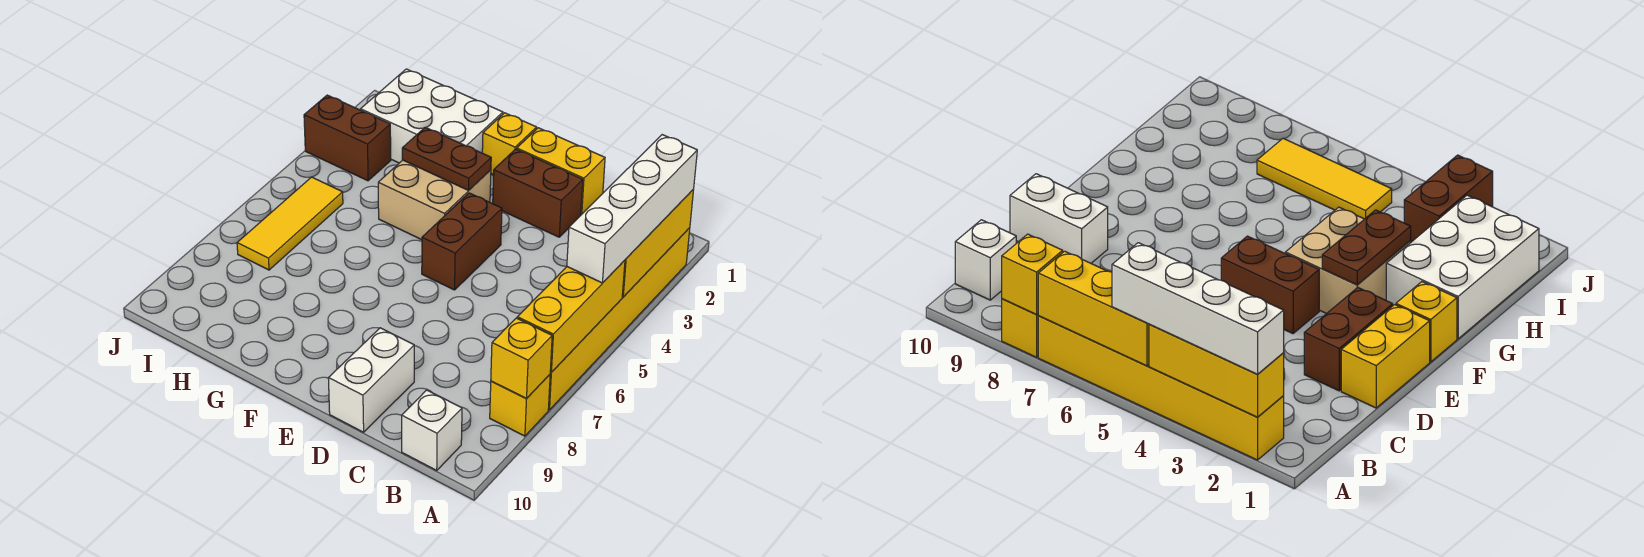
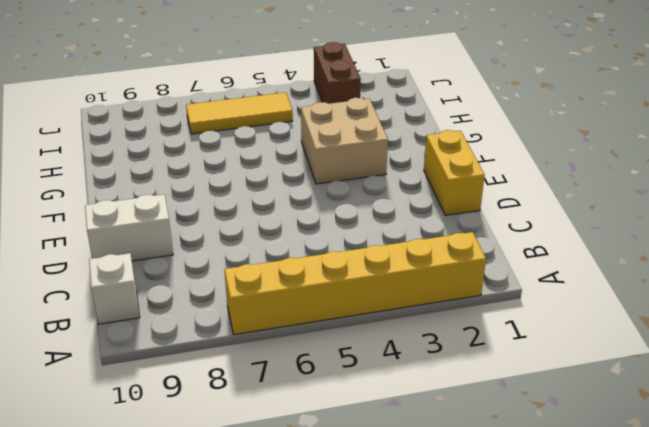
none -> yellow brick A8 level 1
none -> brown brick D2:E2 level 1
none -> brown brick E4:E5 level 1

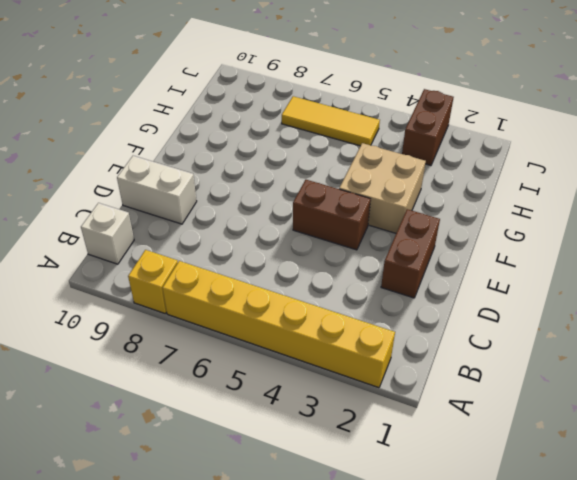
none -> yellow brick D1:E1 level 1
none -> yellow brick F1 level 1
none -> white brick G1:I2 level 1

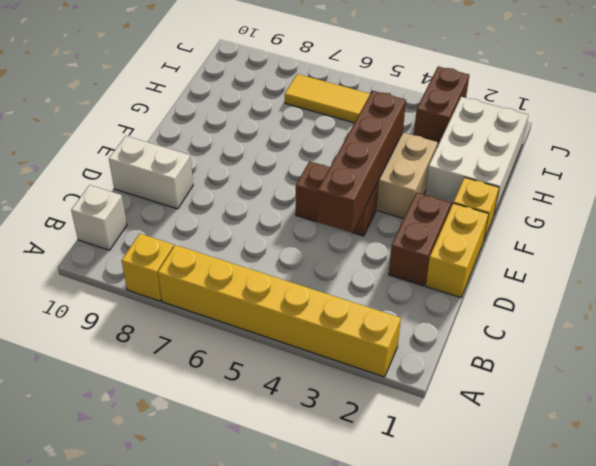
brown brick D4:G4 level 2 -> none
none -> yellow brick A2:A4 level 2
none -> yellow brick A5:A7 level 2
none -> yellow brick A8 level 2

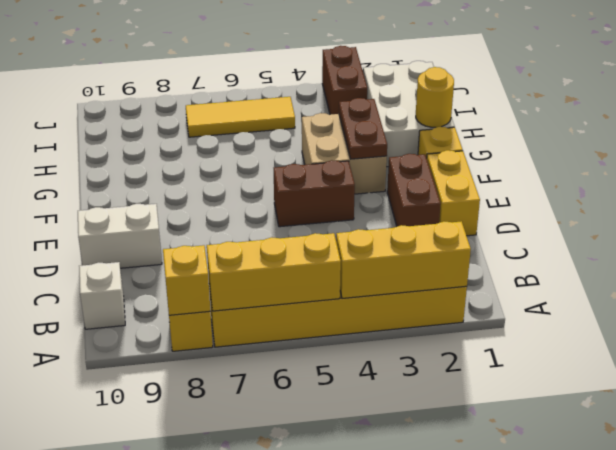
yellow round brick G1 level 2 -> none
none -> white brick A2:A5 level 3

